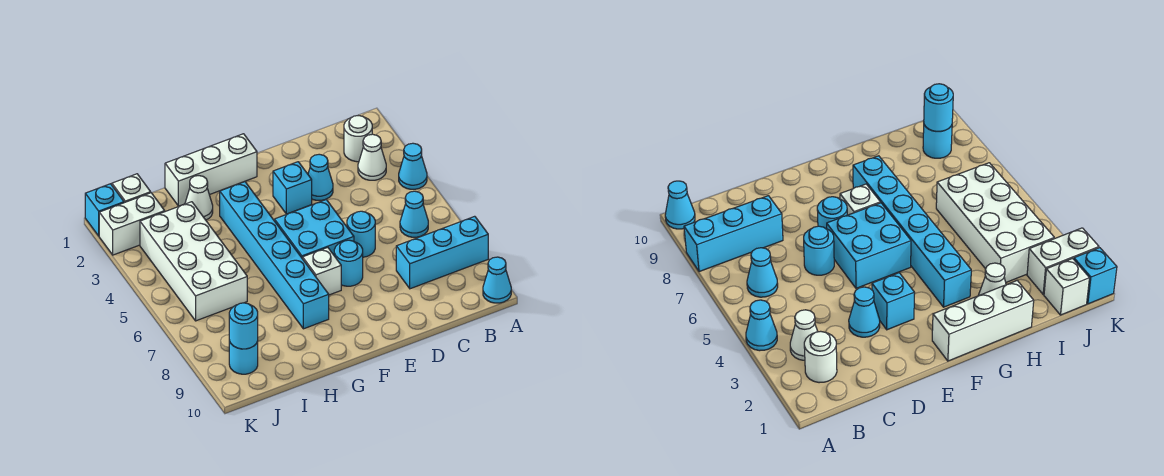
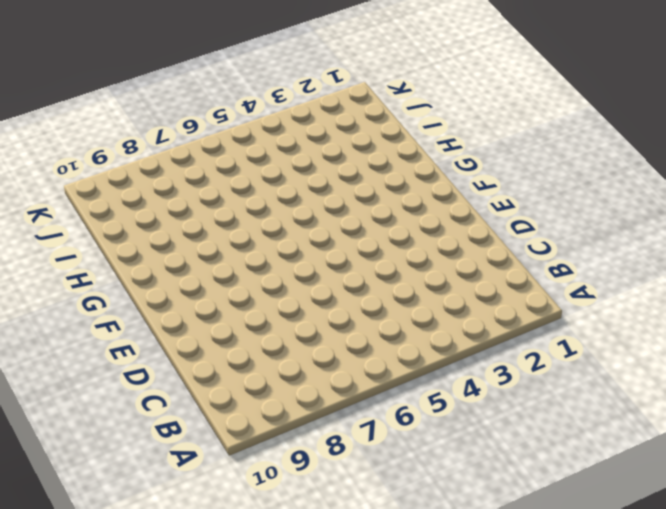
none -> cyan cone A4 level 1
none -> cyan brick A8:C8 level 1
none -> cyan cone A10 level 1

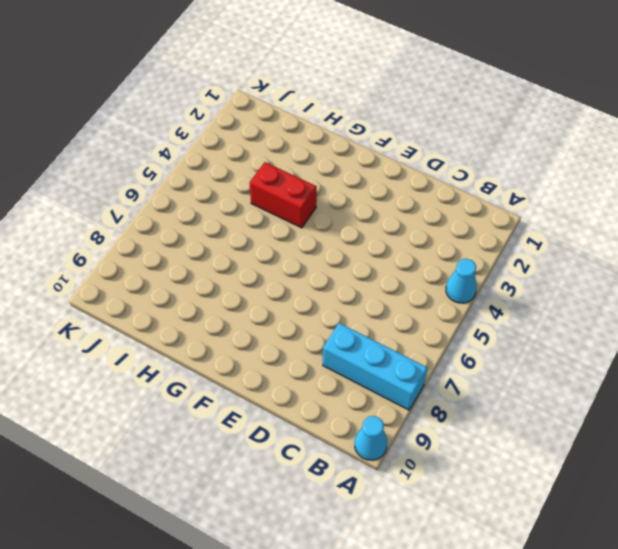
red brick G4:H4 level 1 -> cyan brick G3:G8 level 1
none -> white round brick B2 level 1
none -> white cone B3 level 1
none -> cyan cone B6 level 1

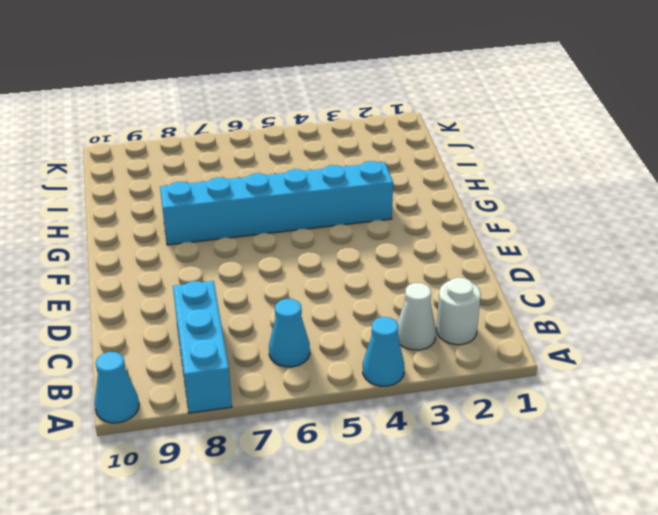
none -> cyan cone D3 level 1
none -> cyan round brick D6 level 1
none -> cyan brick E3 level 1

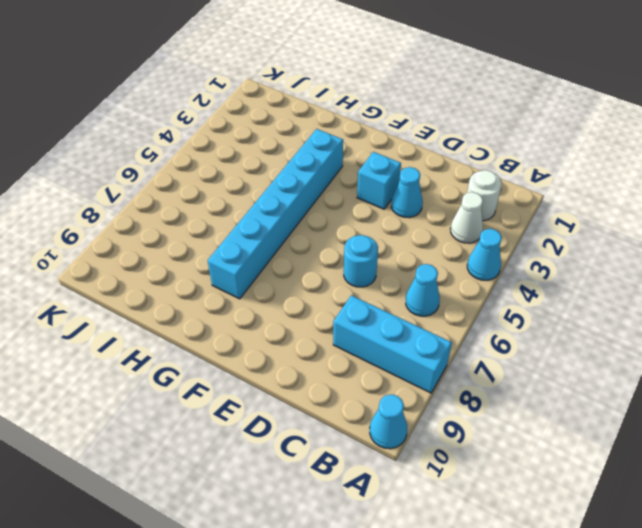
none -> cyan brick E5:F6 level 1
none -> cyan round brick E7 level 1
none -> white brick F1:H1 level 1

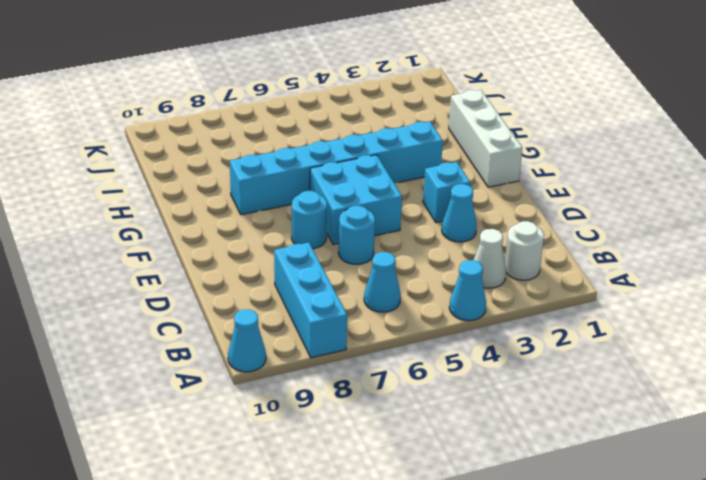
none -> white brick F7 level 1
none -> white cone H2 level 1
none -> white brick I3:J6 level 1

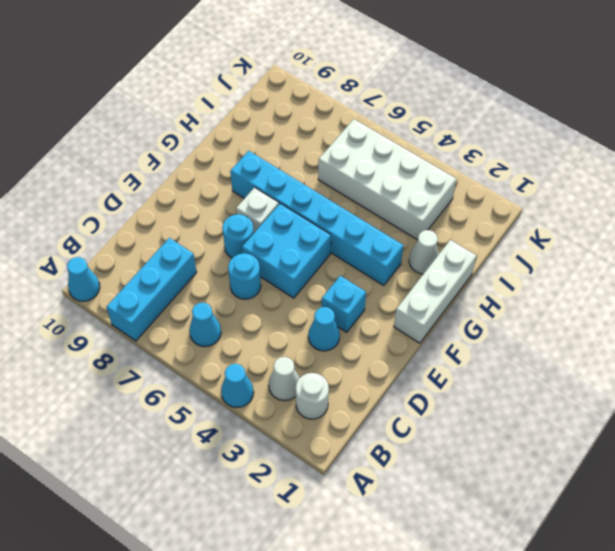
none -> white brick J1 level 1
none -> white brick J2:K2 level 1
none -> cyan round brick J9 level 1

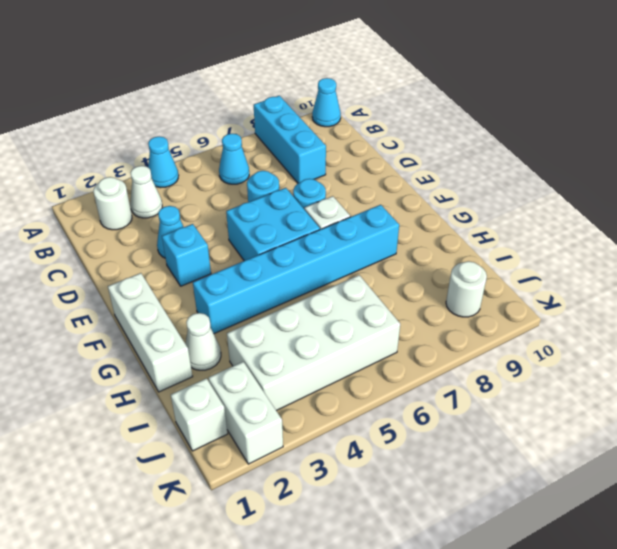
white round brick J9 level 1 -> cyan round brick J9 level 1
none -> cyan brick K1 level 1
none -> cyan round brick J9 level 2

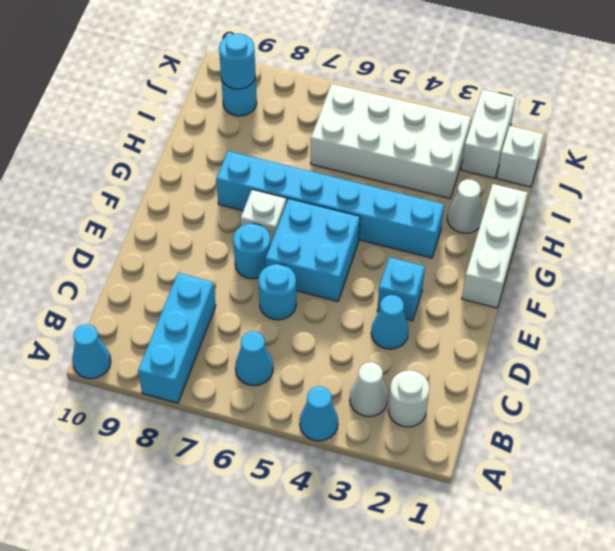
none -> cyan brick K1 level 1

